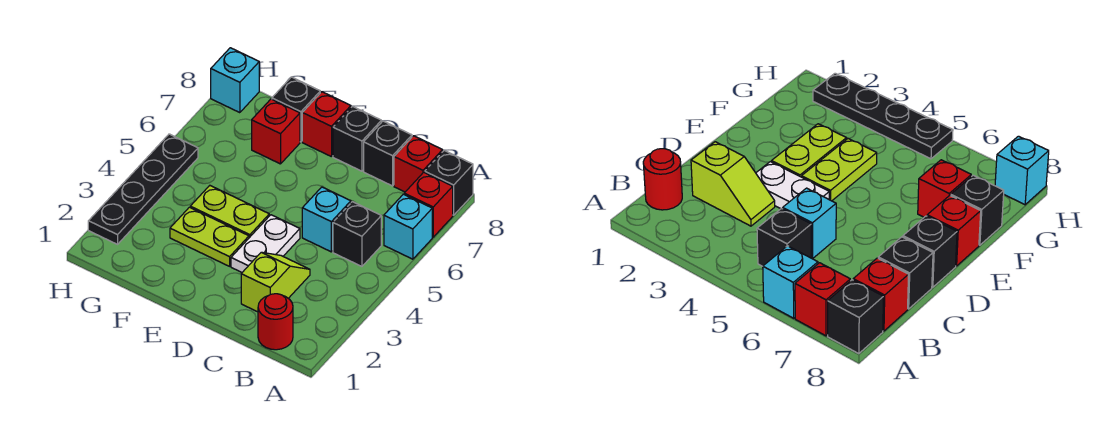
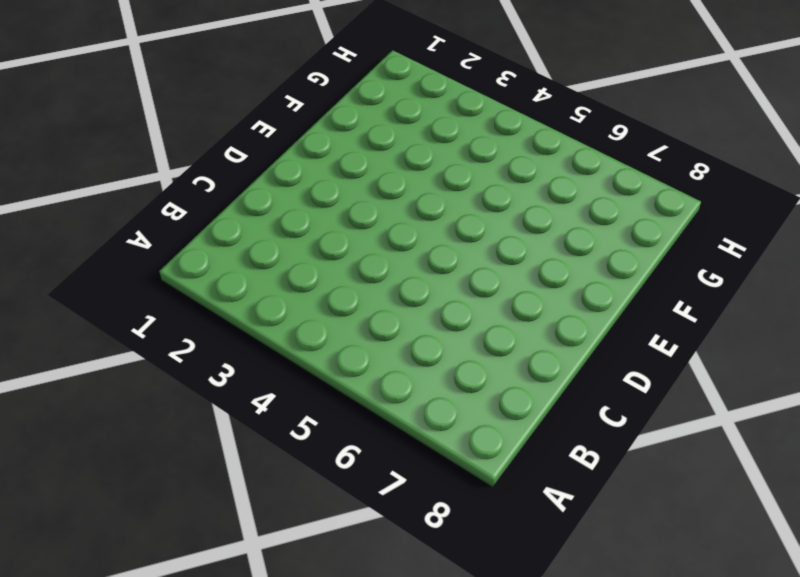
none -> cyan brick A6 level 1
none -> red brick A7 level 1
none -> black brick A8 level 1

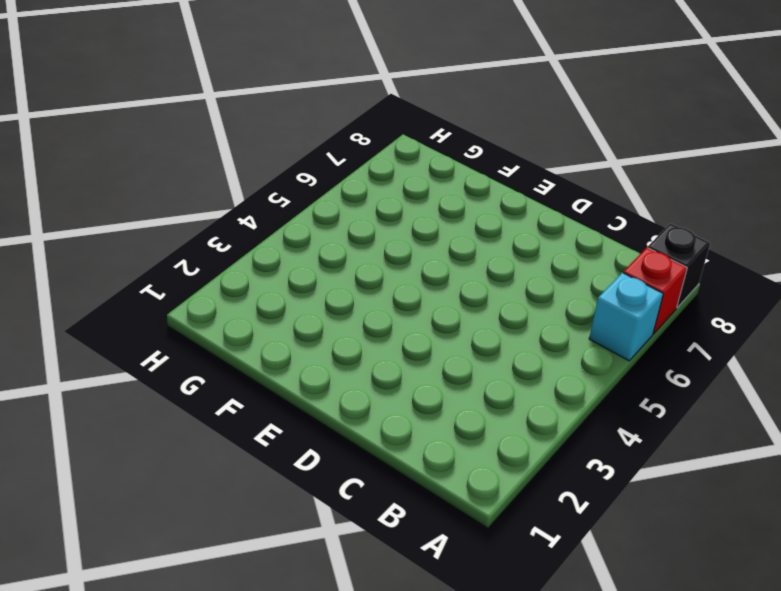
none -> red round brick B1 level 1
none -> black brick B5 level 1
none -> red brick B8 level 1

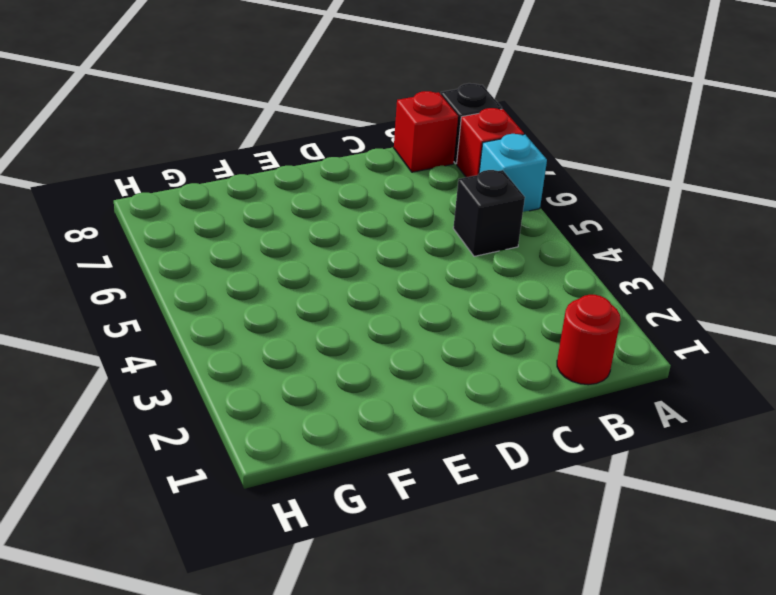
none -> lime slope C2:C3 level 1 top 2
none -> cyan brick C5 level 1
none -> black brick C8 level 1

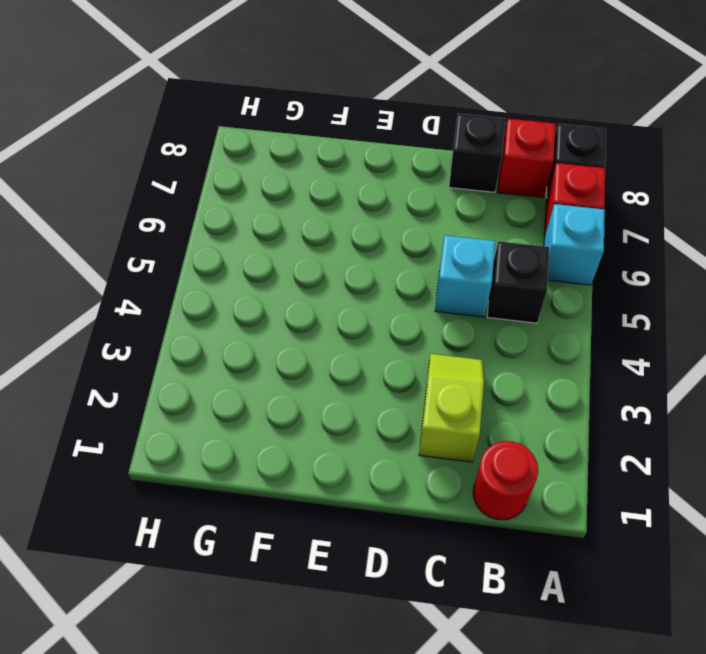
none -> white plate D3:D4 level 1
none -> black brick D8 level 1
none -> lime plate E3:F3 level 1

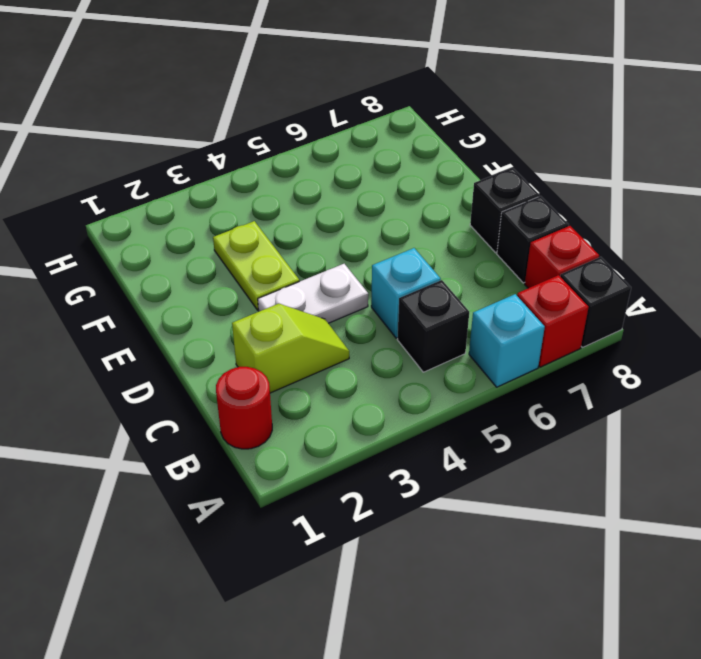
none -> lime plate E4:F4 level 1
none -> red brick E8 level 1
none -> red brick F7 level 1

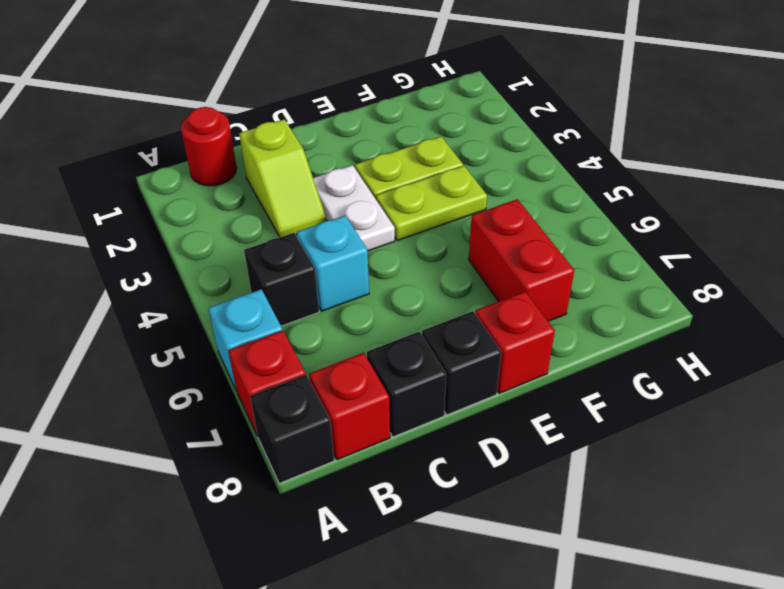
red brick F6:F7 level 1 -> red brick F7 level 1
none -> black brick F8 level 1
none -> black plate H2:H5 level 1
none -> cyan brick H8 level 1

